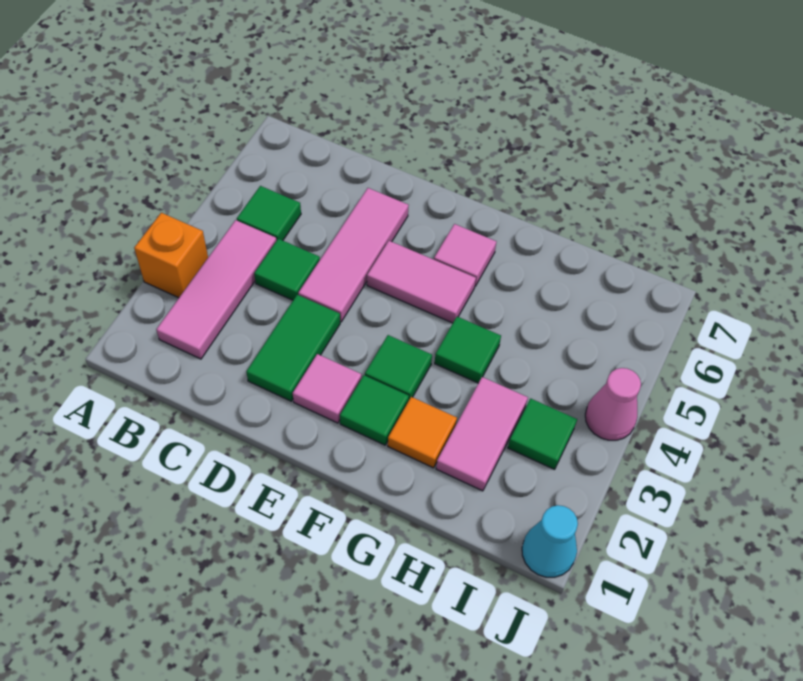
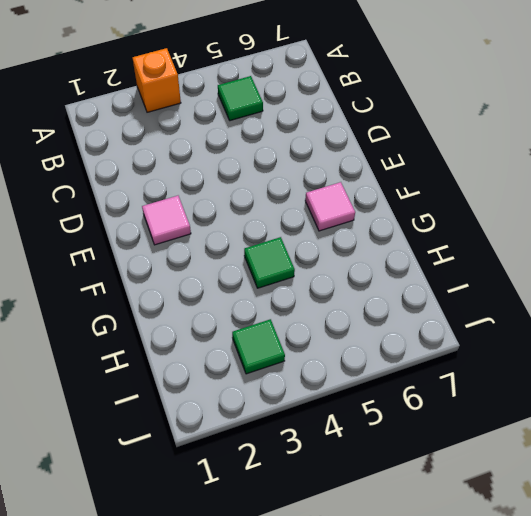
none -> pink tile B2:B4 level 1
none -> green tile C4 level 1
none -> green tile D2:D3 level 1

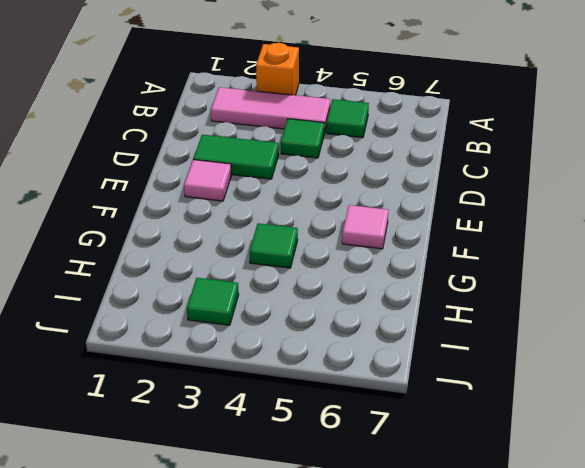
none -> pink tile D4:D6 level 1
none -> pink tile E5:F5 level 1
none -> green tile F2 level 1

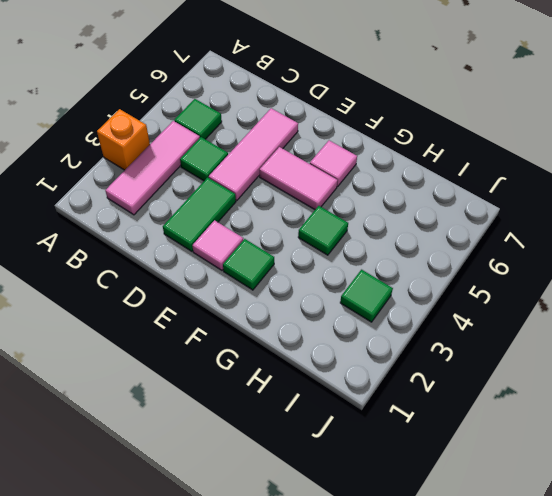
none -> green tile F3 level 1
none -> orange tile G2 level 1
none -> pink tile H2:H3 level 1

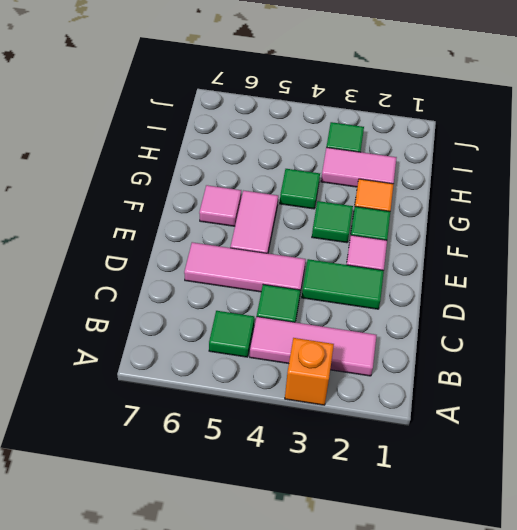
none -> cyan cone J1 level 1
none -> pink cone J4 level 1

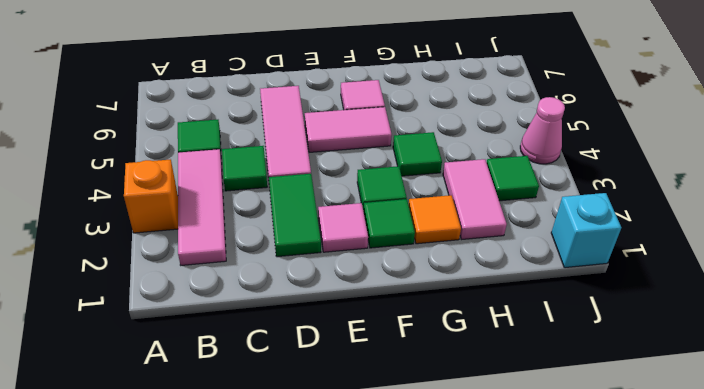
cyan brick J1 level 1 -> cyan cone J1 level 1

